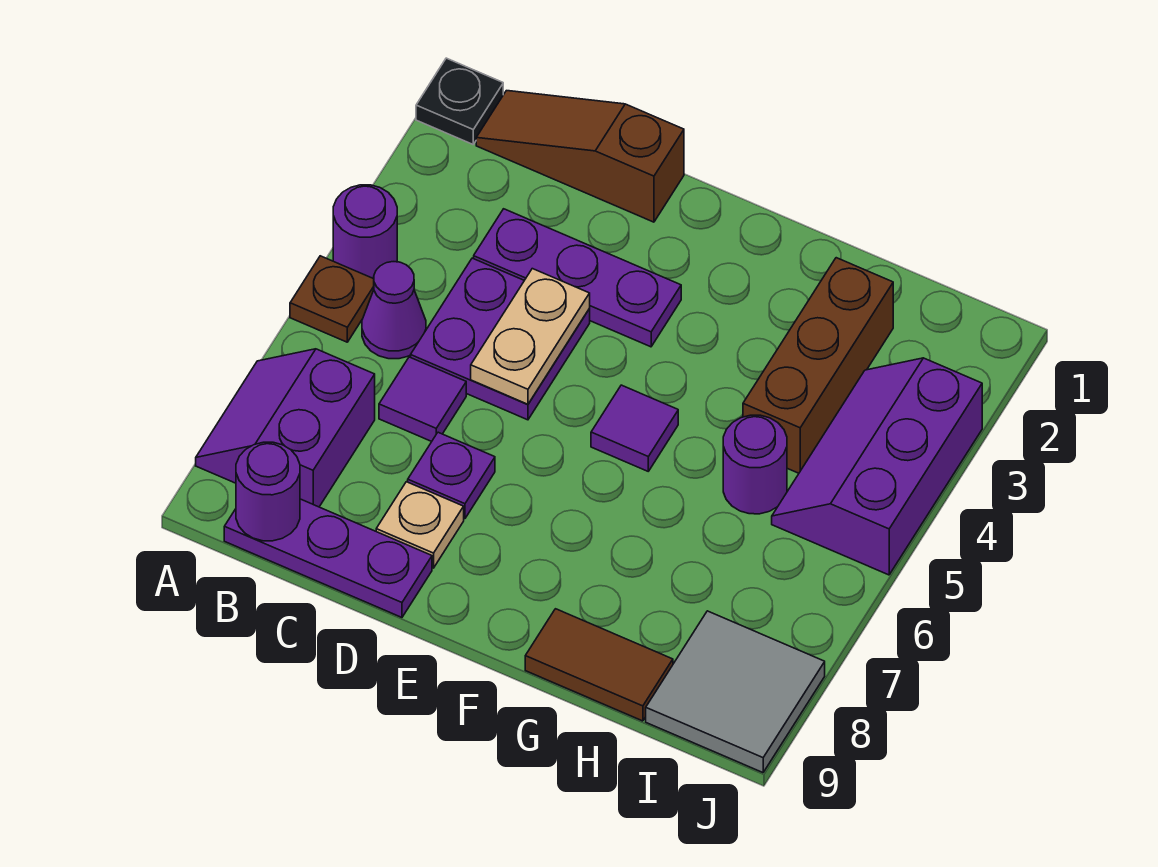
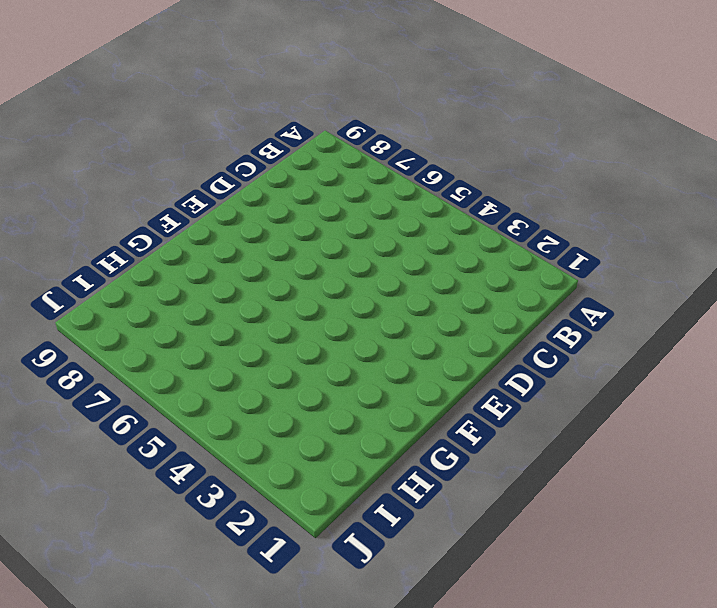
none -> black plate A1 level 1
none -> purple round brick A4 level 1
none -> brown plate A5 level 1

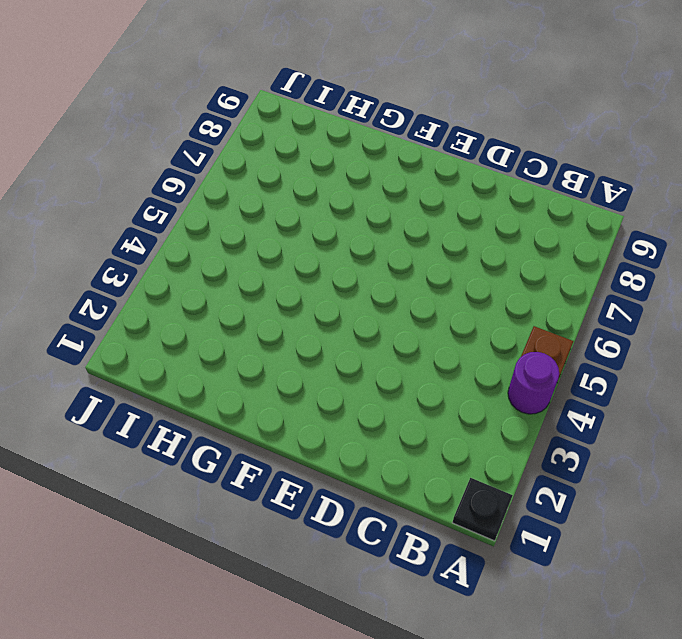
none -> purple slope A7:B8 level 1 top B
none -> brown slope B1:D1 level 1 top D
none -> purple cone B5 level 1

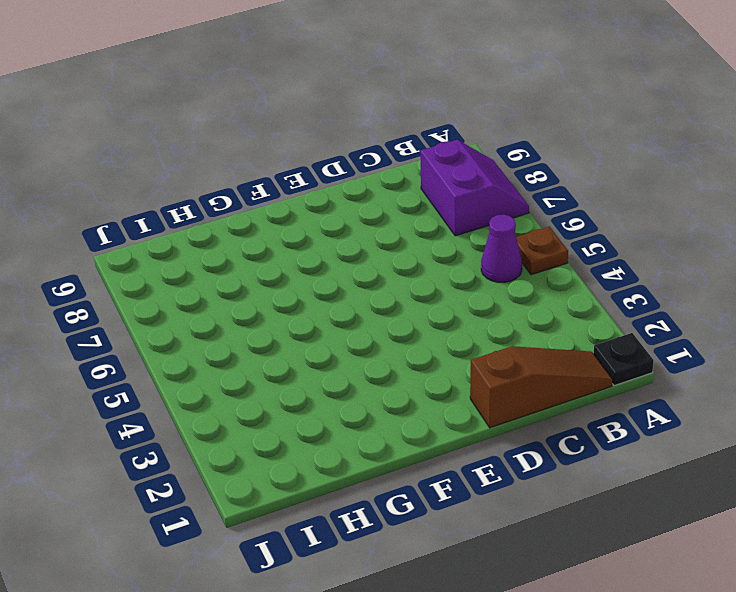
none -> purple round brick A4 level 1
none -> purple plate B9:D9 level 1
none -> purple plate C3:E3 level 1

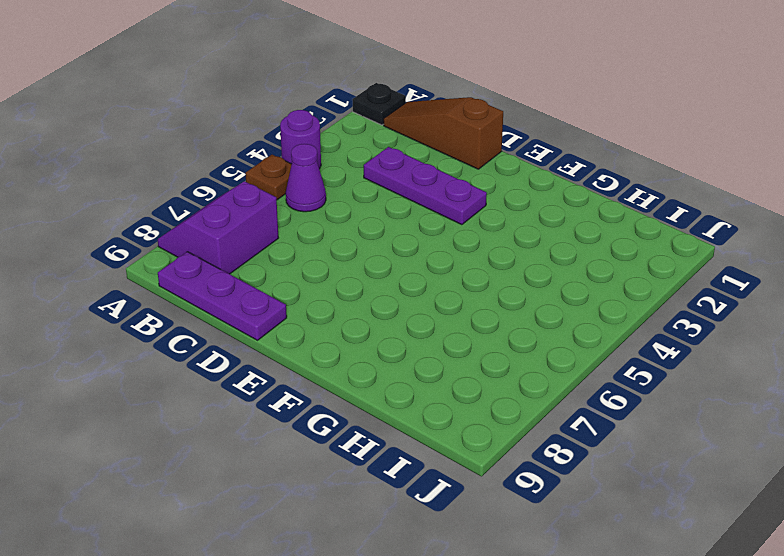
none -> purple plate C4:D5 level 1
none -> purple tile C6 level 1
none -> purple plate D7 level 1

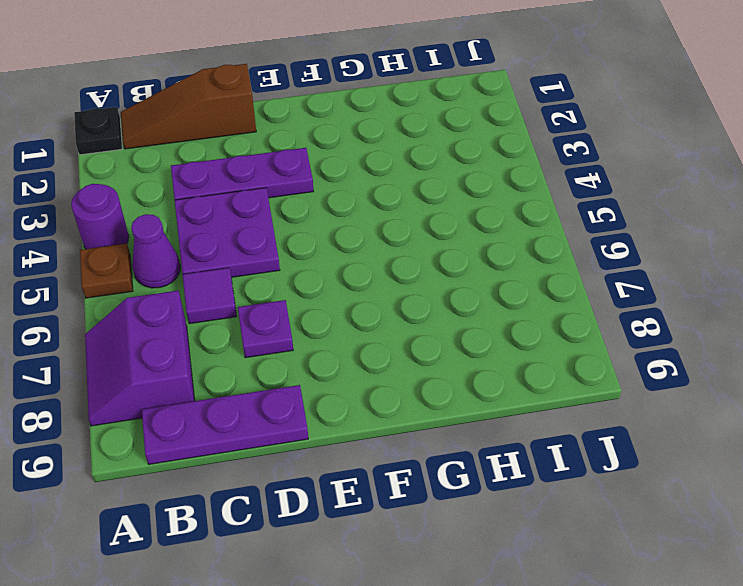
none -> tan plate D8 level 1
none -> purple tile F5 level 1
none -> brown tile G9:H9 level 1

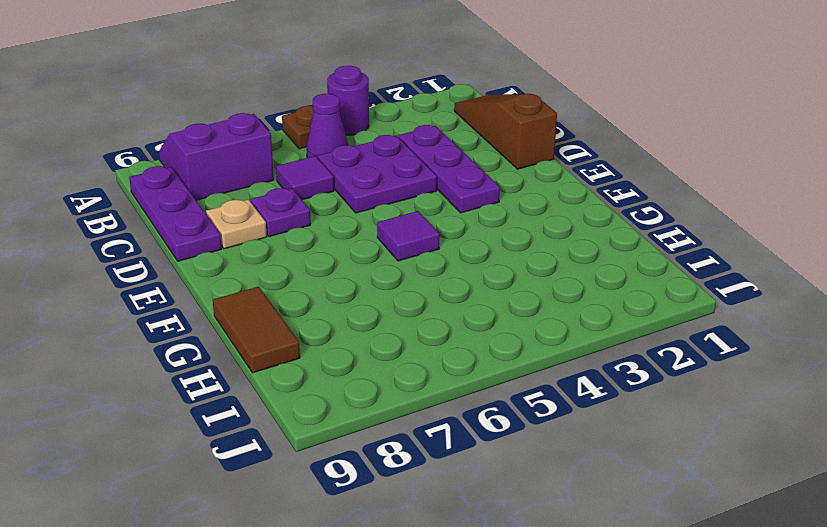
none -> black plate A1 level 1
none -> brown brick H2:H4 level 1
none -> purple round brick H5 level 1

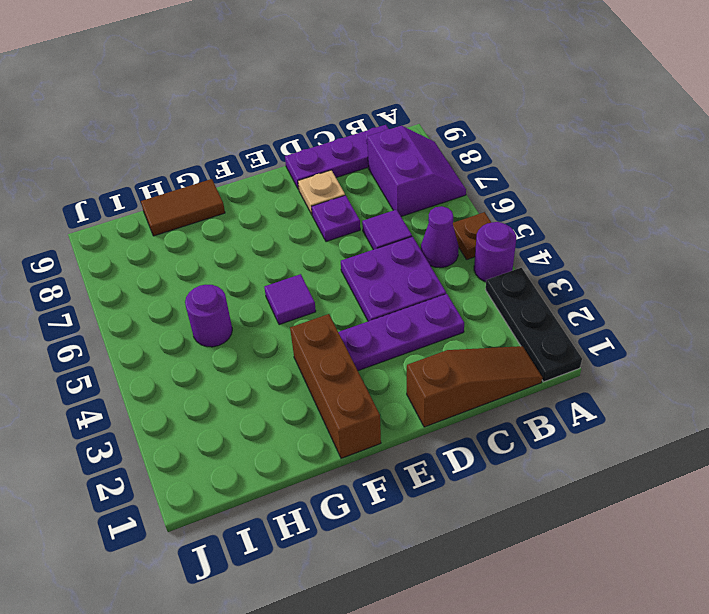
black plate A1:A3 level 1 -> black plate A1 level 1
brown brick F1:F3 level 1 -> brown brick H2:H4 level 1
none -> purple slope I3:J5 level 1 top J
none -> grey tile I8:J9 level 1
none -> purple round brick B9 level 2

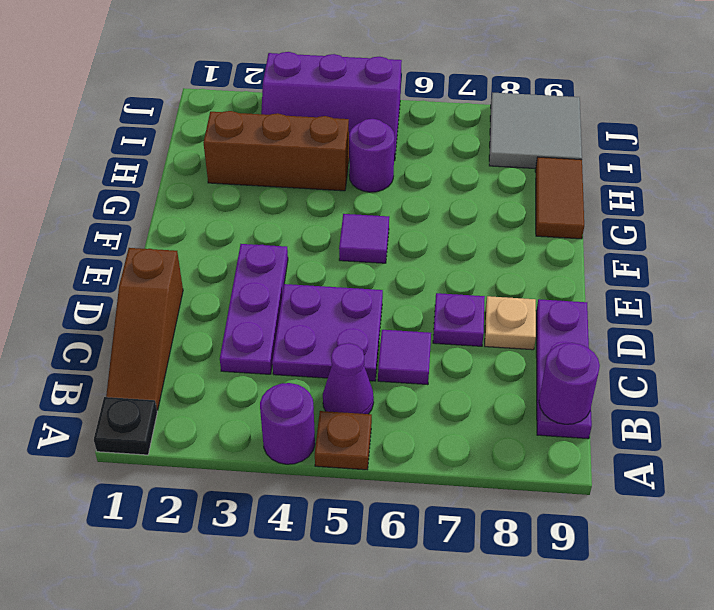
none -> purple slope A7:B8 level 1 top B
none -> tan plate D4:D5 level 2

